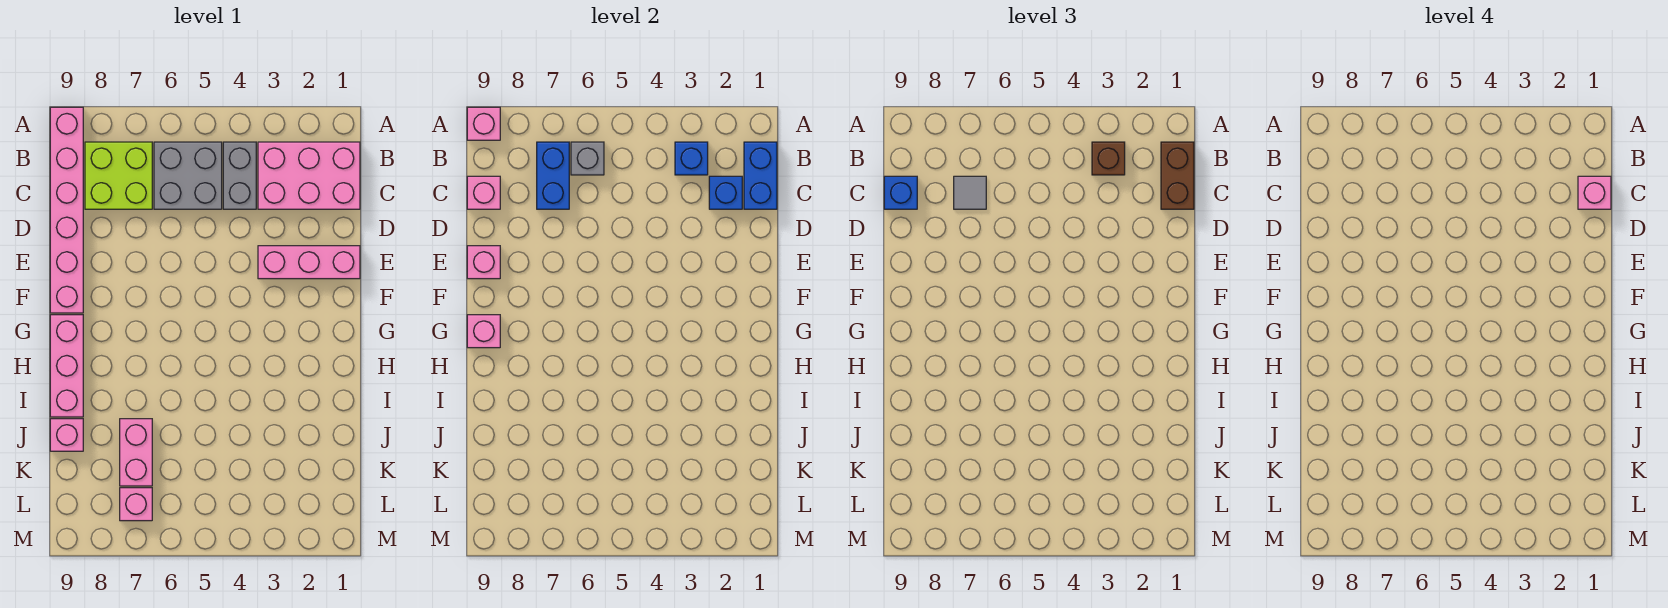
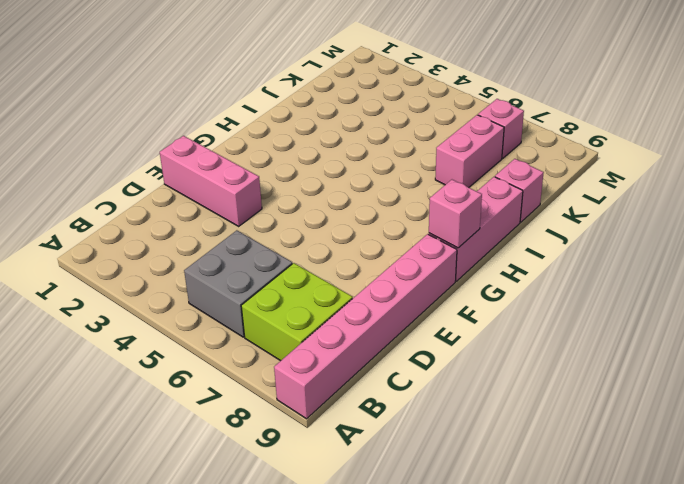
none -> pink brick B1:C3 level 1
none -> grey brick B4:C4 level 1
none -> pink brick A9 level 2

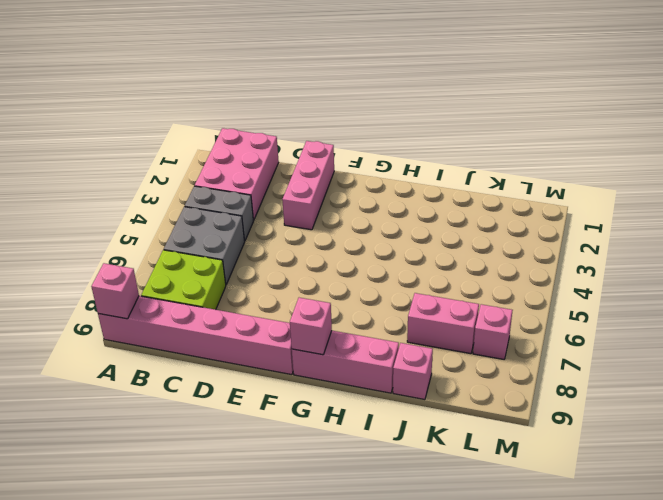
none -> blue brick B1:C1 level 2
none -> blue brick B3 level 2
none -> grey brick B6 level 2

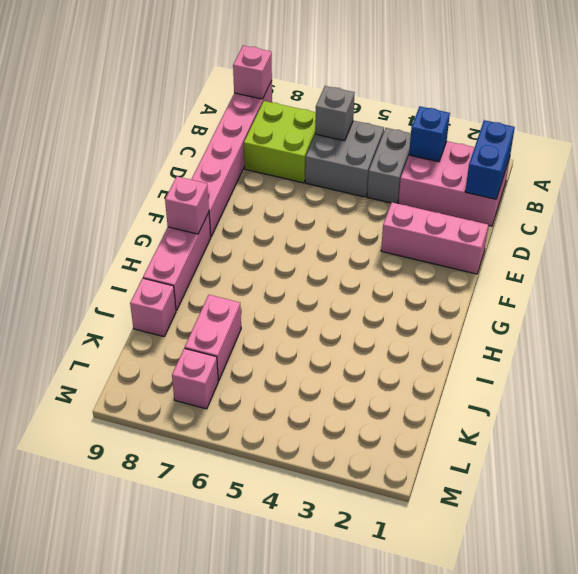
none -> blue brick B7:C7 level 2
none -> blue brick C2 level 2
none -> pink brick C9 level 2

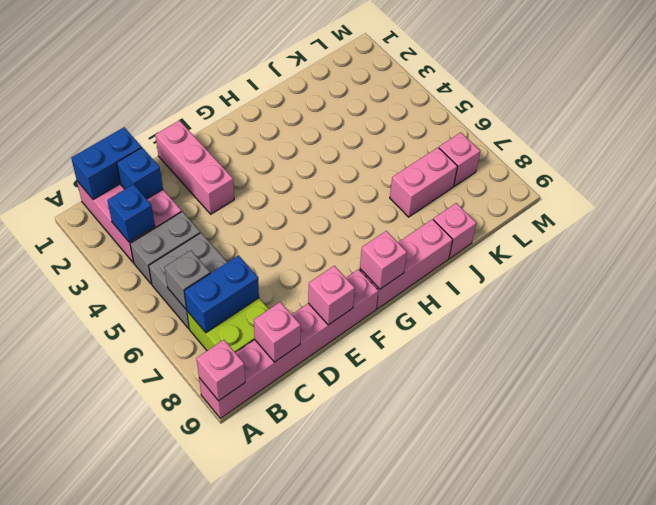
none -> brown brick B1:C1 level 3
none -> brown brick B3 level 3
none -> grey tile C7 level 3

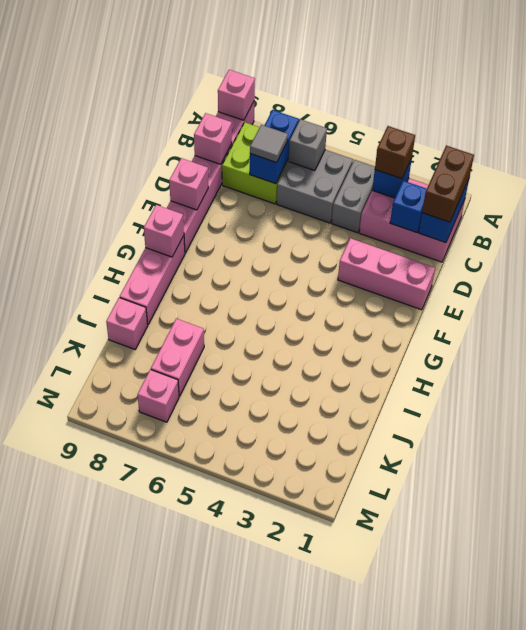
none -> blue brick C9 level 3
none -> pink brick C1 level 4

